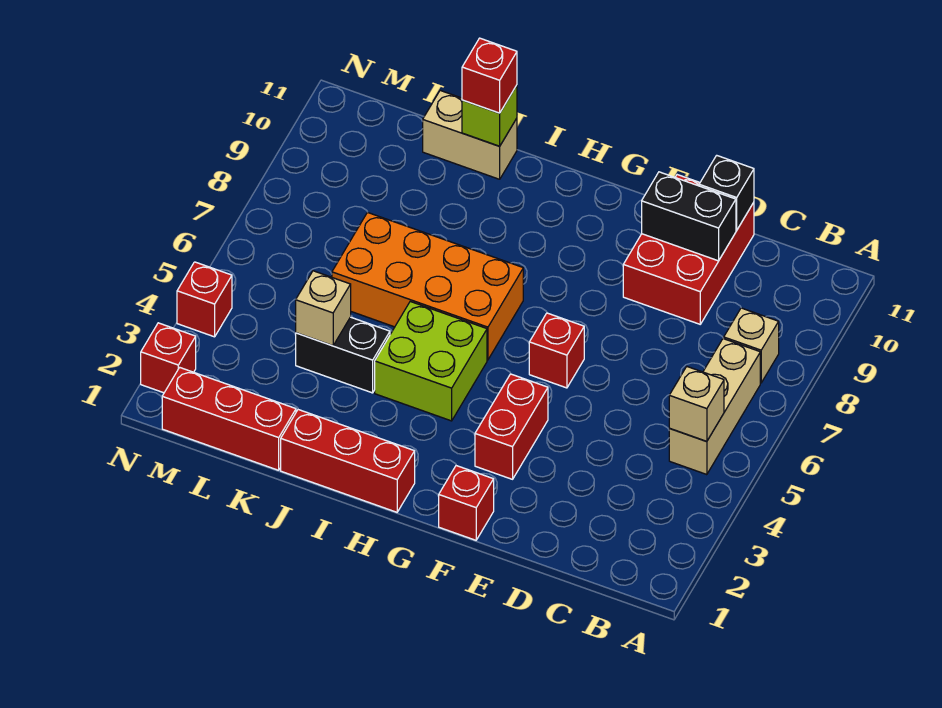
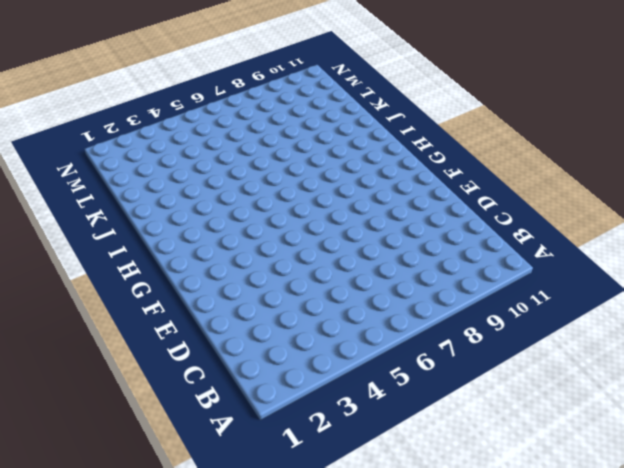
none -> tan brick B5:B7 level 1
none -> tan brick B8 level 1
none -> red brick D9:E11 level 1

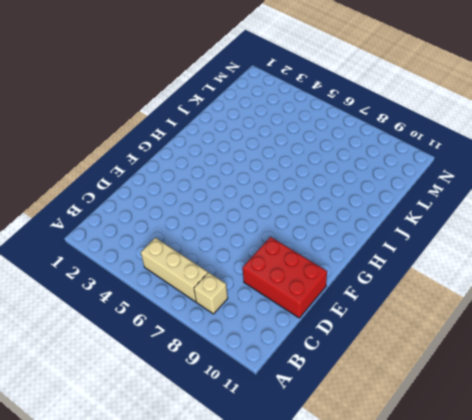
none -> red brick F1 level 1
none -> red brick F3:F4 level 1
none -> red brick F6 level 1

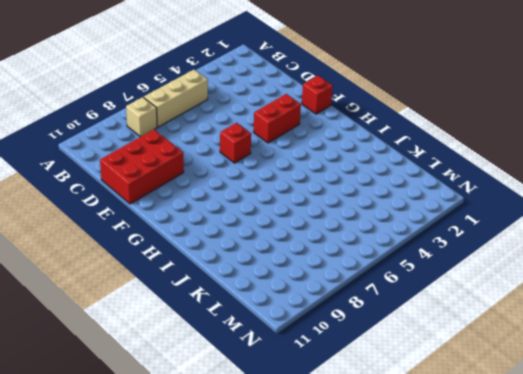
none -> red brick H1:J1 level 1
none -> lime brick H4:I5 level 1
none -> orange brick H6:K7 level 1

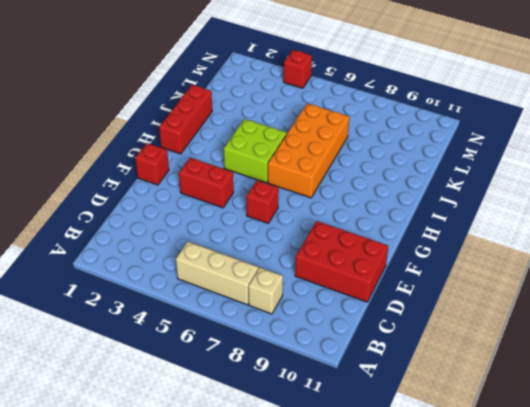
none -> black brick J4:K4 level 1
none -> tan brick J11:K11 level 1
none -> red brick K1:M1 level 1

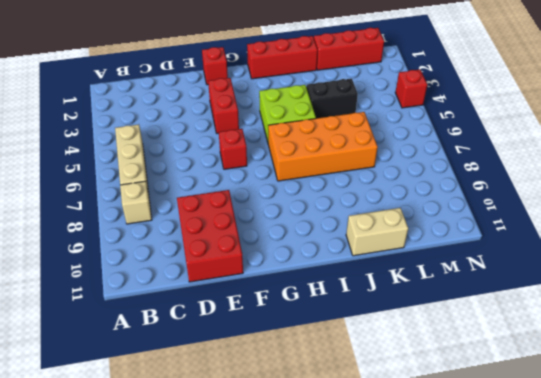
none -> red brick N2 level 1
none -> tan brick B5 level 2
none -> black brick D10:E10 level 2

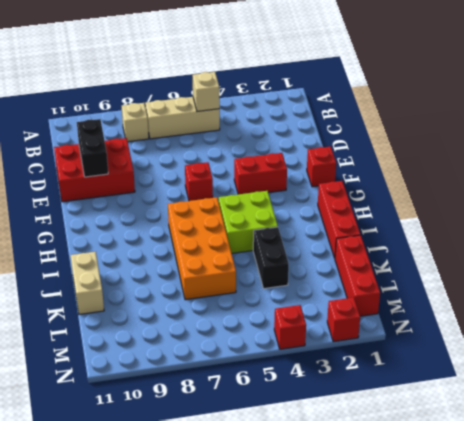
none -> black brick D11 level 2
none -> lime brick J11 level 2
none -> tan brick K4 level 2

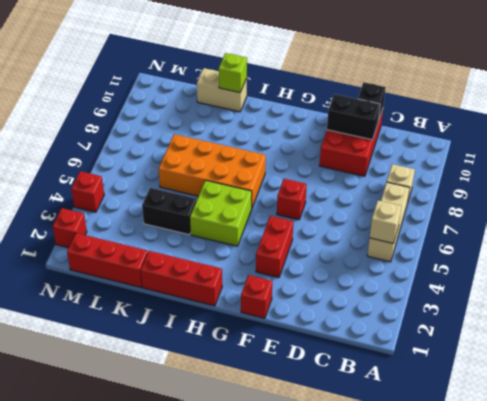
none -> tan brick K4 level 2
none -> red brick J11 level 3

